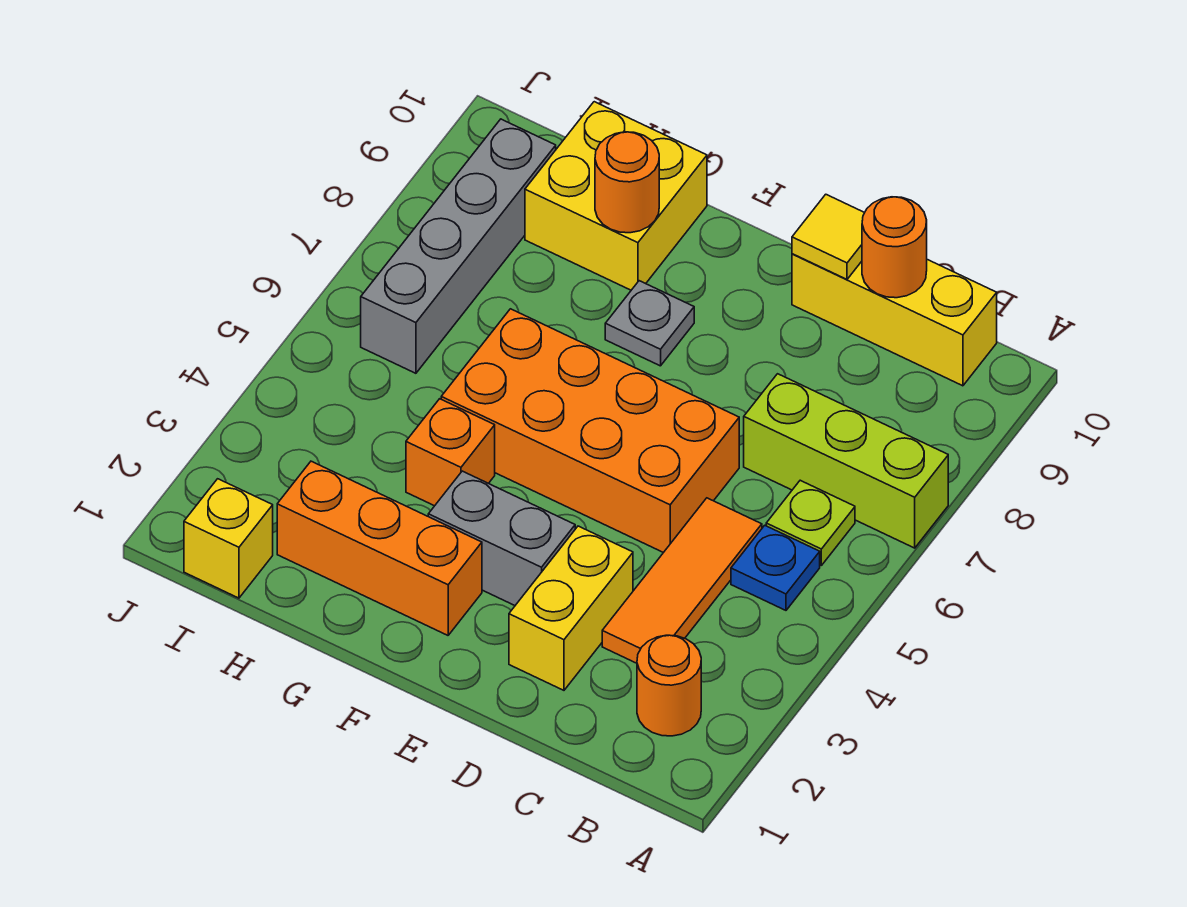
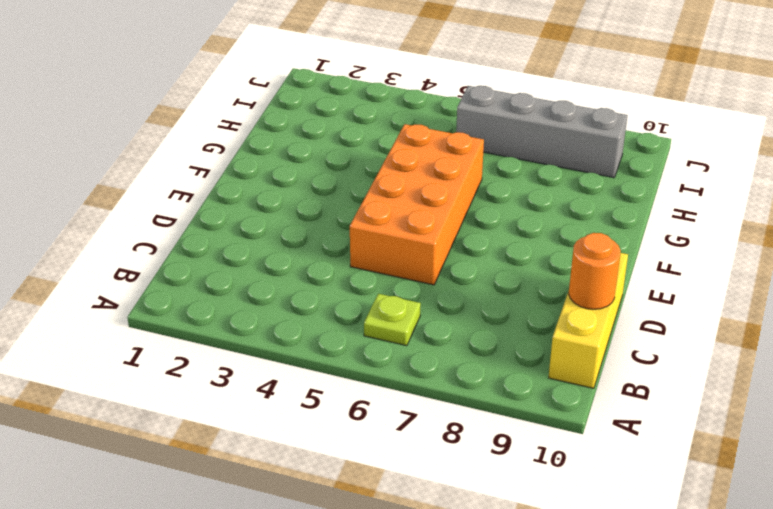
none -> lime brick A7:C7 level 1
none -> orange round brick B2 level 1
none -> blue plate B5 level 1

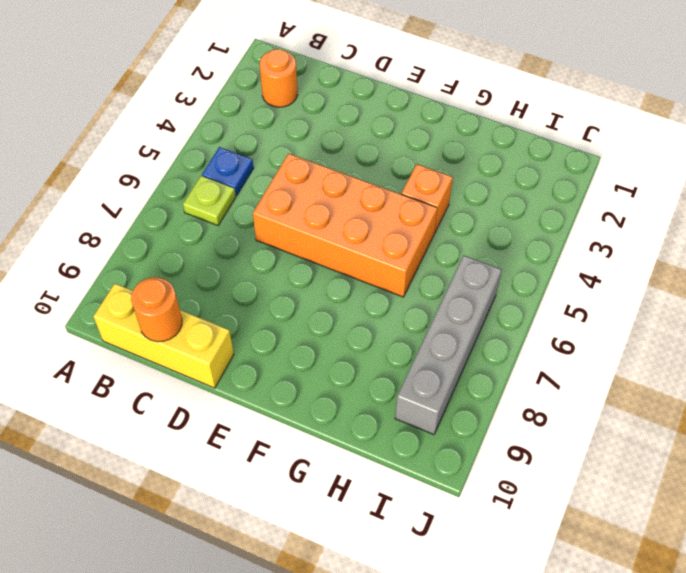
none -> lime brick A7:C7 level 1
none -> orange tile C3:C5 level 1
none -> yellow brick D2:D3 level 1

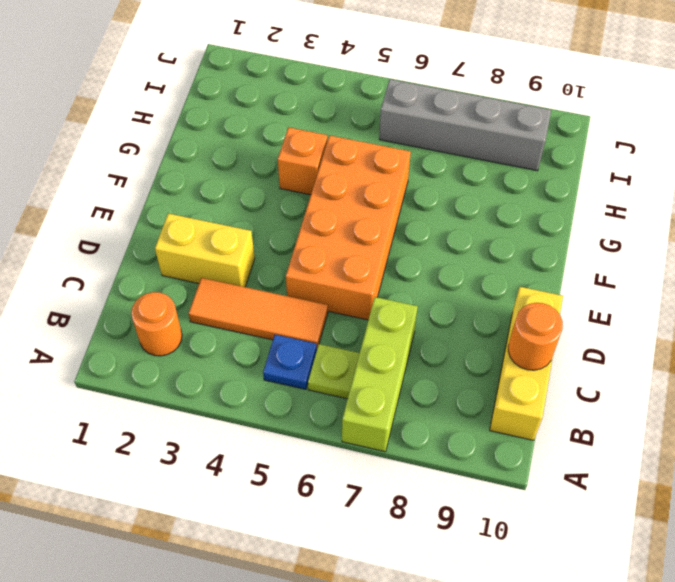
none -> grey brick E3:F3 level 1
none -> orange brick F2:H2 level 1
none -> grey plate F8 level 1

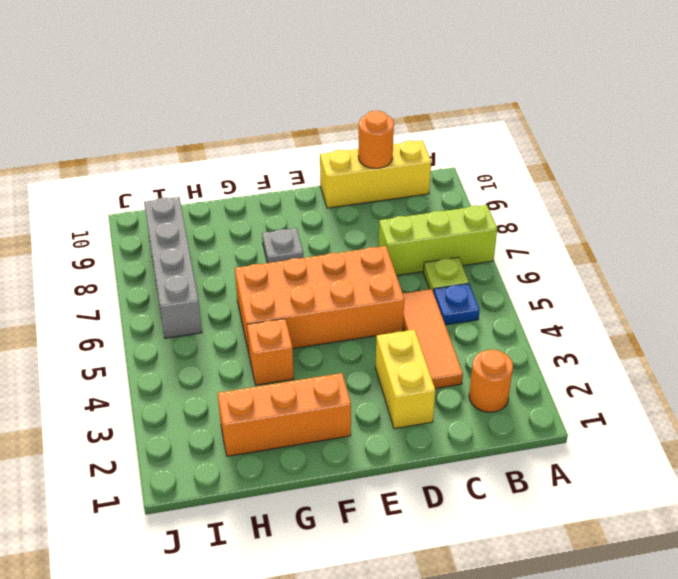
none -> grey brick E3:F3 level 1
none -> yellow brick G9:H10 level 1
none -> yellow brick I1 level 1

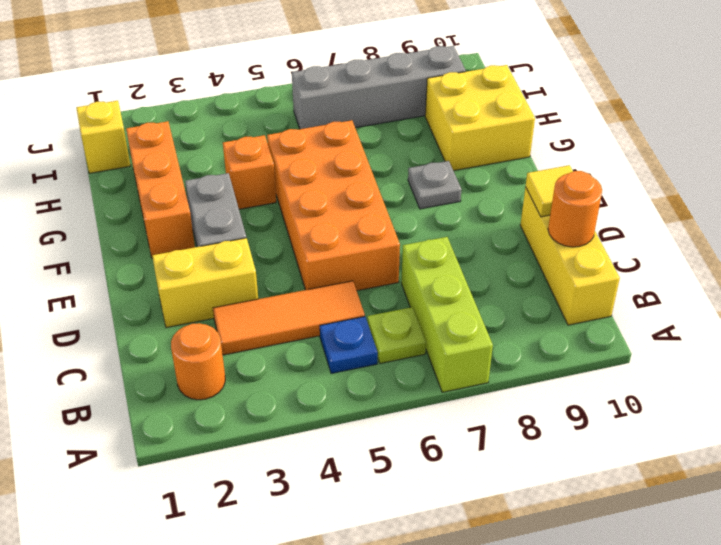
none -> orange round brick G9 level 2

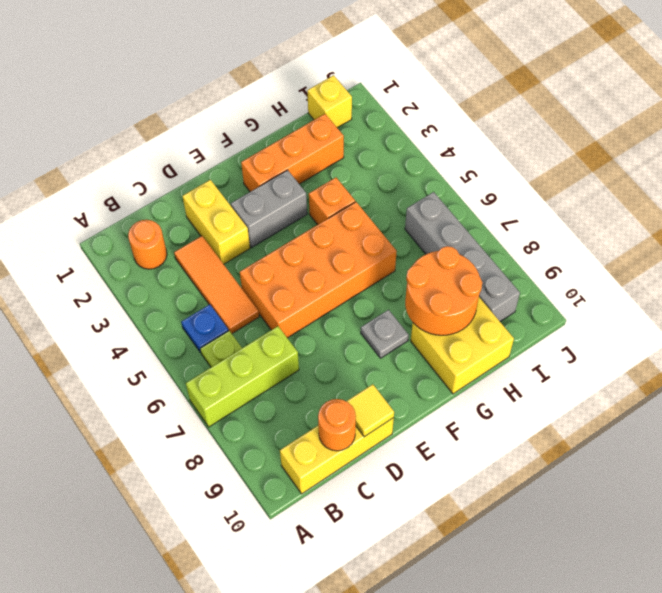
orange round brick G8:H9 level 2 -> orange round brick G9 level 2

